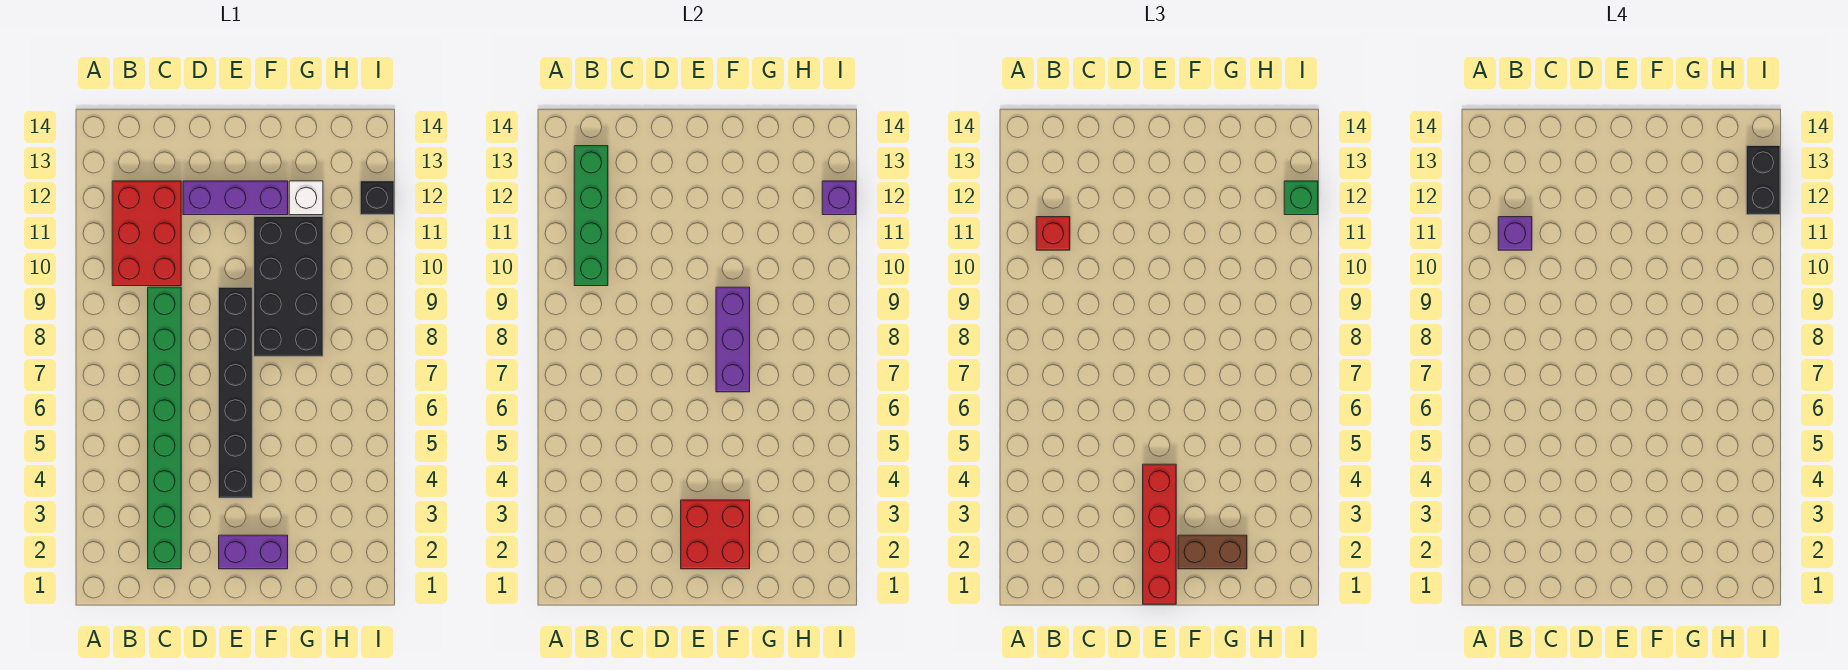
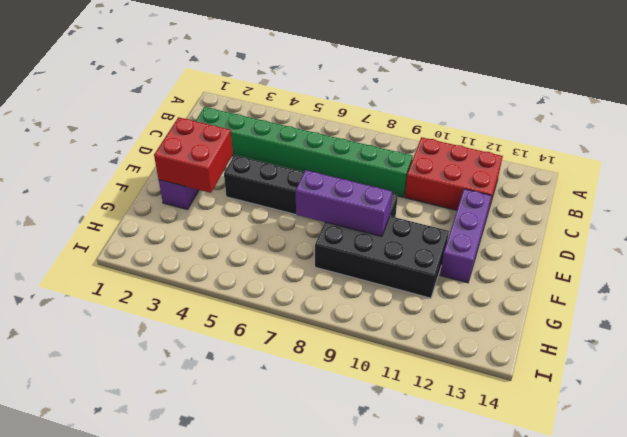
none -> white brick G12 level 1
none -> black brick I12 level 1
none -> green brick B10:B13 level 2

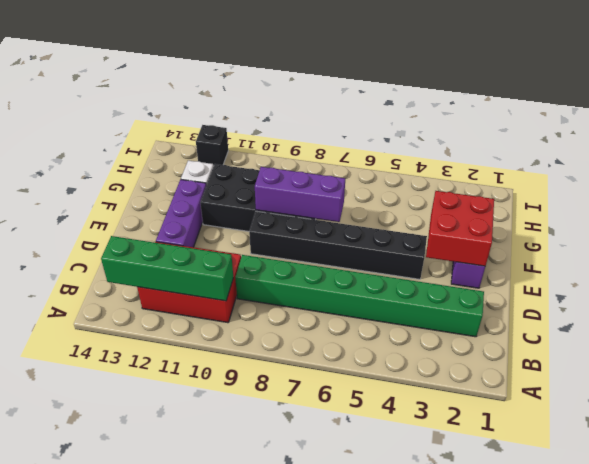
none -> purple brick I12 level 2
none -> red brick B11 level 3
none -> red brick E1:E4 level 3

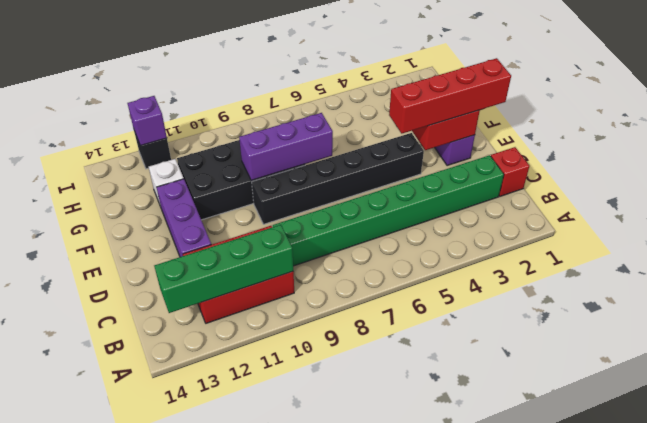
red brick C1 level 1 -> red brick B11 level 3
none -> brown brick F2:G2 level 3
none -> green brick I12 level 3
none -> purple brick B11 level 4

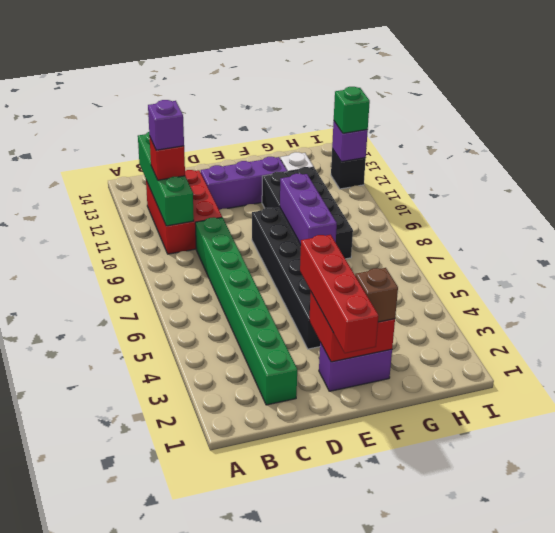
brown brick F2 level 3 -> brown brick F2:G2 level 3
none -> black brick I12:I13 level 4

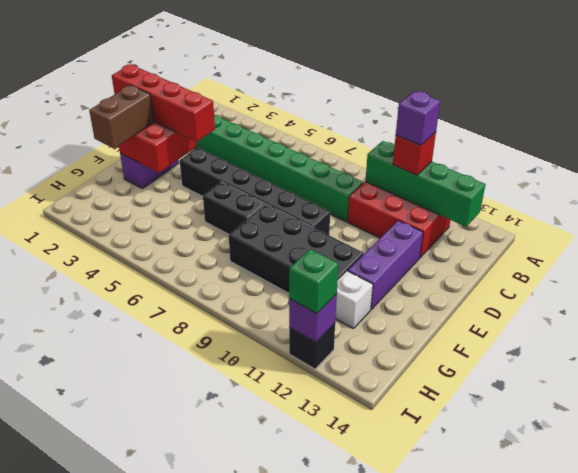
black brick F6:F7 level 1 -> black brick I12:I13 level 4
none -> purple brick F7:F9 level 2

